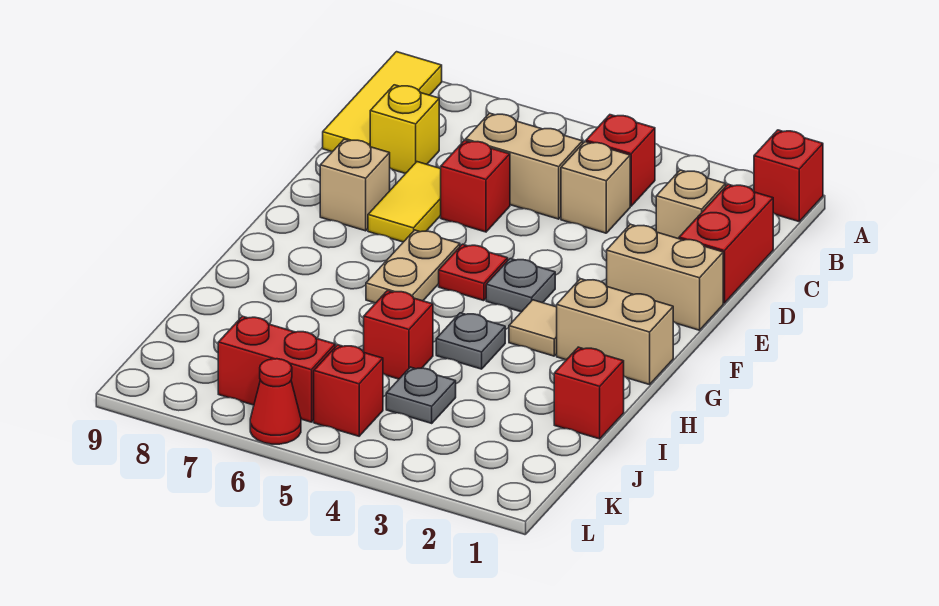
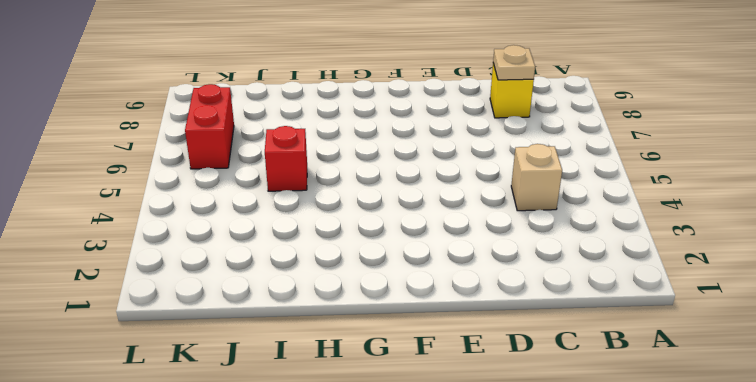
tan plate C8 level 2 -> none
none -> red brick A1 level 1
none -> yellow tile A9:C9 level 1
none -> red brick B4 level 1

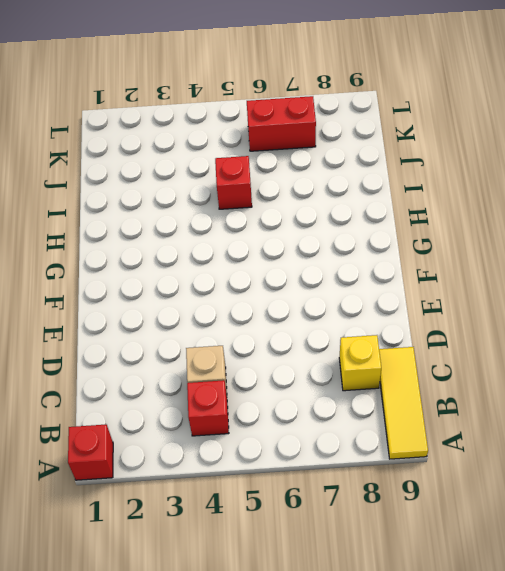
none -> red brick C1:D1 level 1
none -> tan brick C2 level 1
none -> tan brick C5:C6 level 1

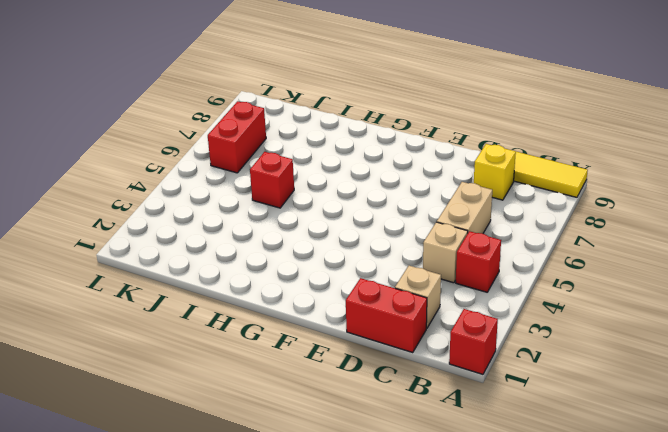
none -> red brick D6 level 1
none -> yellow tile D7:E7 level 1
none -> tan brick E1:E2 level 1

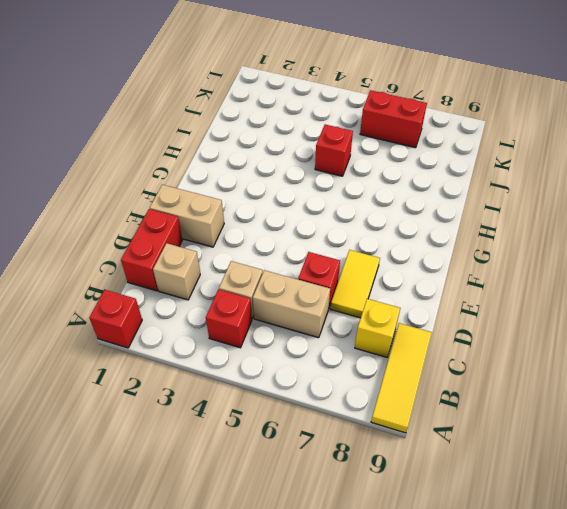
none -> tan brick E8 level 1
none -> grey plate F4 level 1
none -> red plate F5 level 1

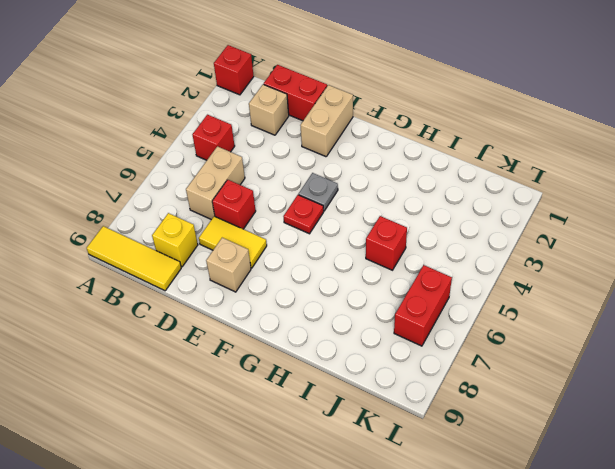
none -> tan brick C4 level 1
none -> tan plate F6:G6 level 1
none -> tan brick G1:G2 level 1

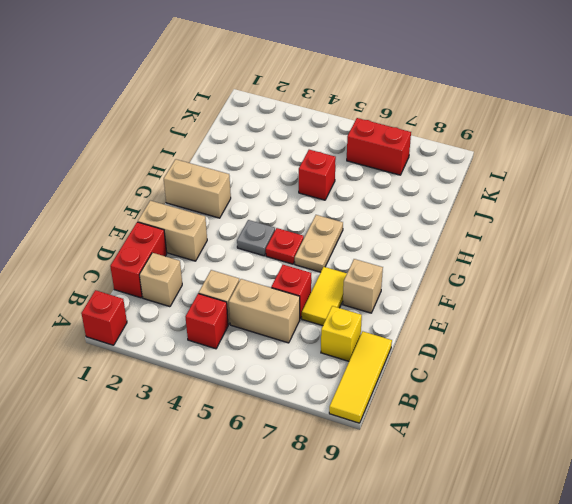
none -> tan tile G3 level 1
none -> grey plate H4 level 1
none -> red brick I1 level 1

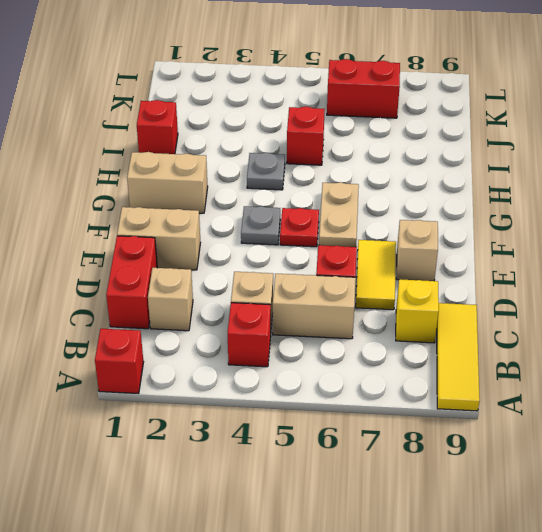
none -> tan tile G3 level 1
none -> grey plate J4 level 1
none -> red brick K5 level 1

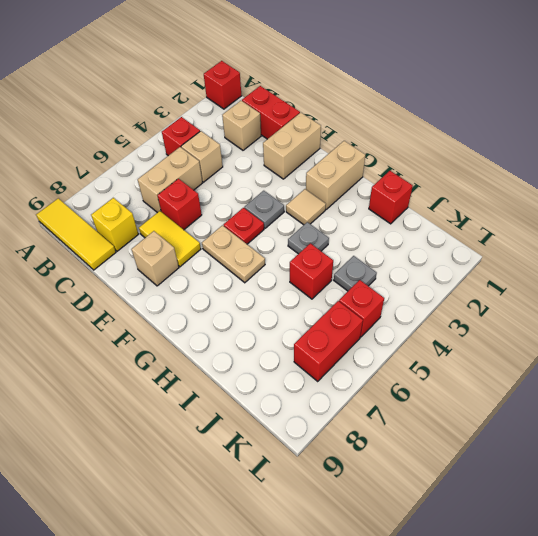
none -> red cone L6 level 1

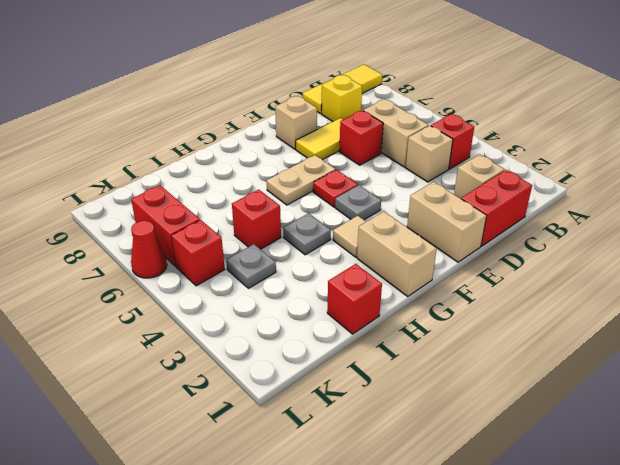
none -> red brick A1 level 1

